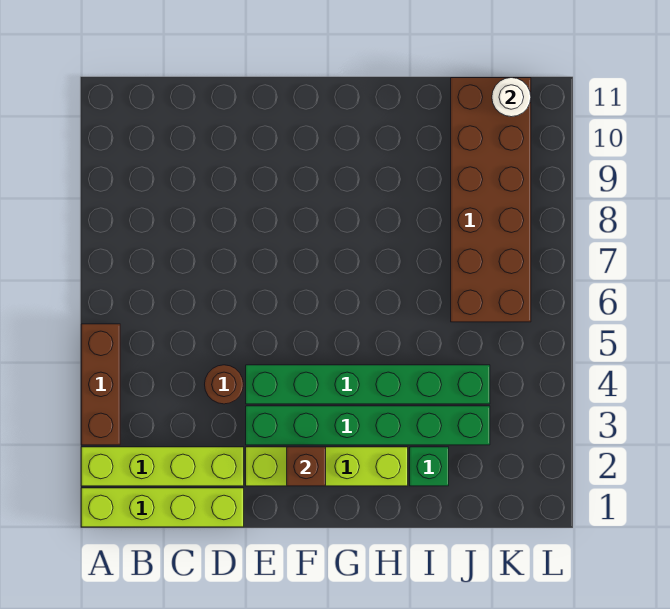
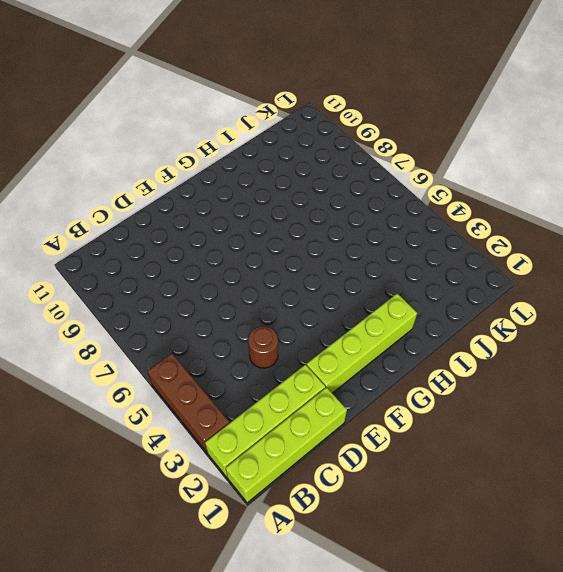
none -> green brick E3:J3 level 1
none -> green brick E4:J4 level 1

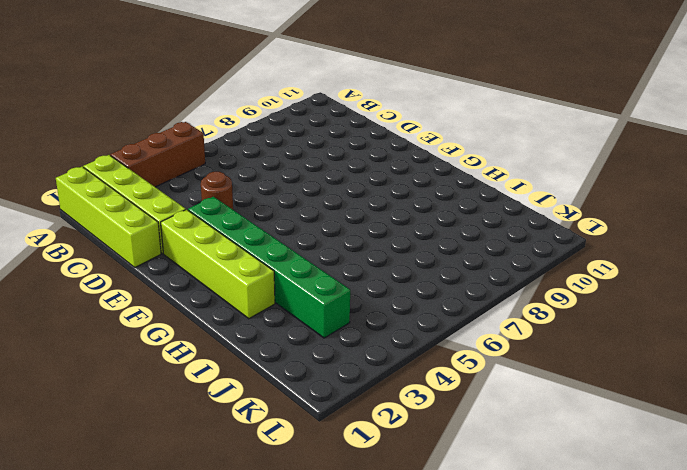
none -> green brick E4:J4 level 1
none -> green brick I2 level 1

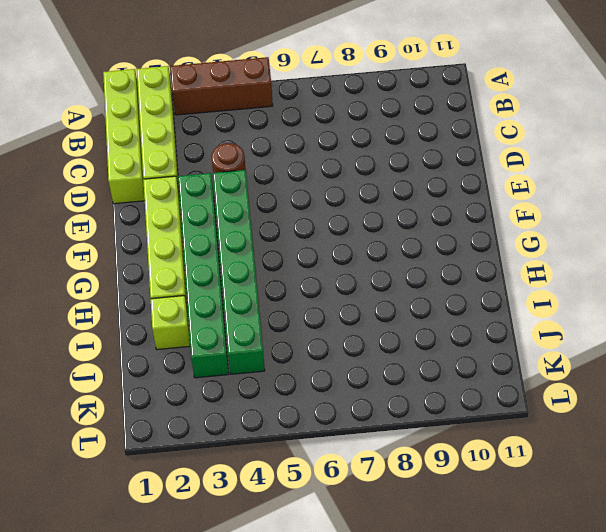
lime brick I2 level 1 -> green brick I2 level 1
none -> brown brick J6:K11 level 1
none -> brown brick F2 level 2

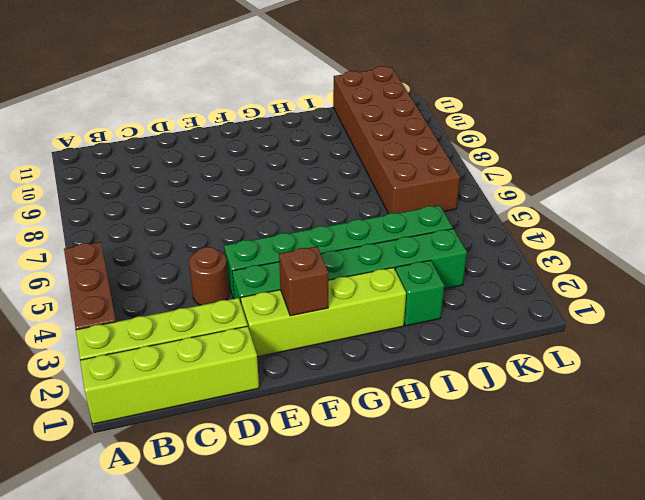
none -> white round brick K11 level 2

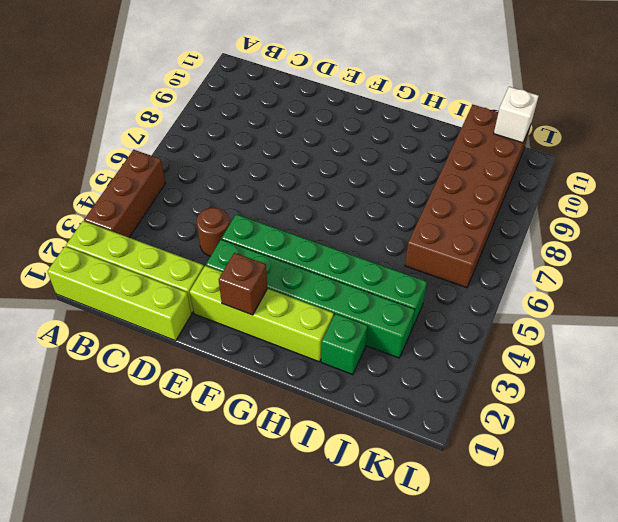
white brick K11 level 2 -> white round brick K11 level 2

